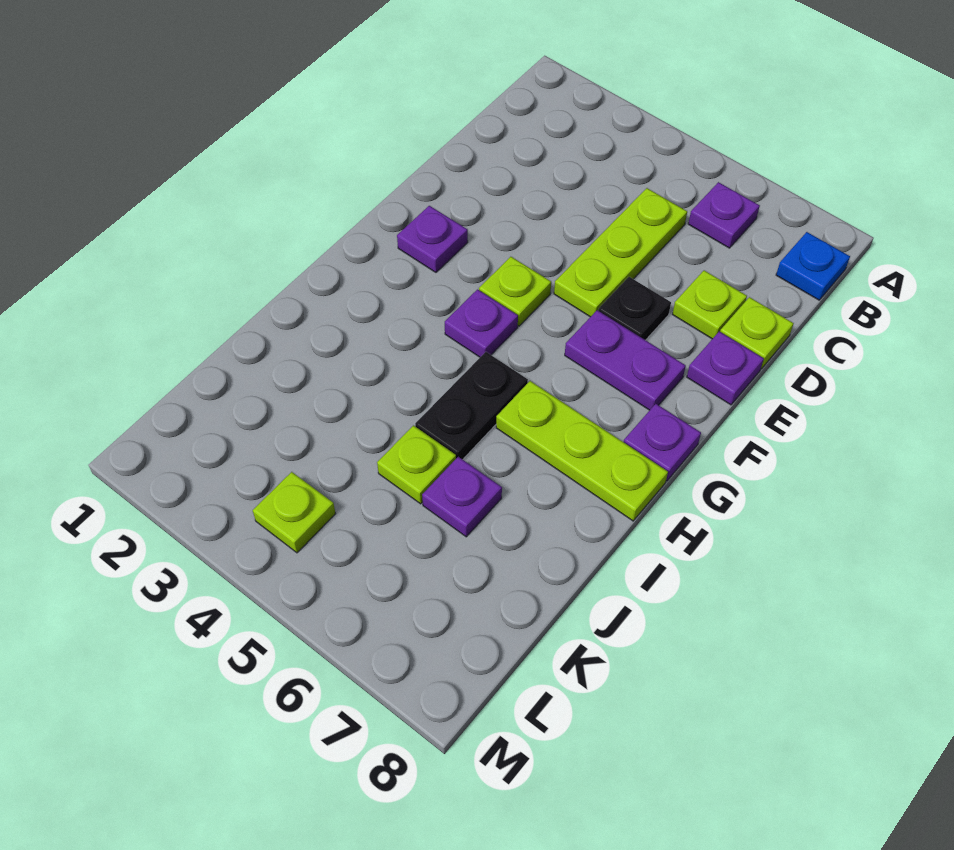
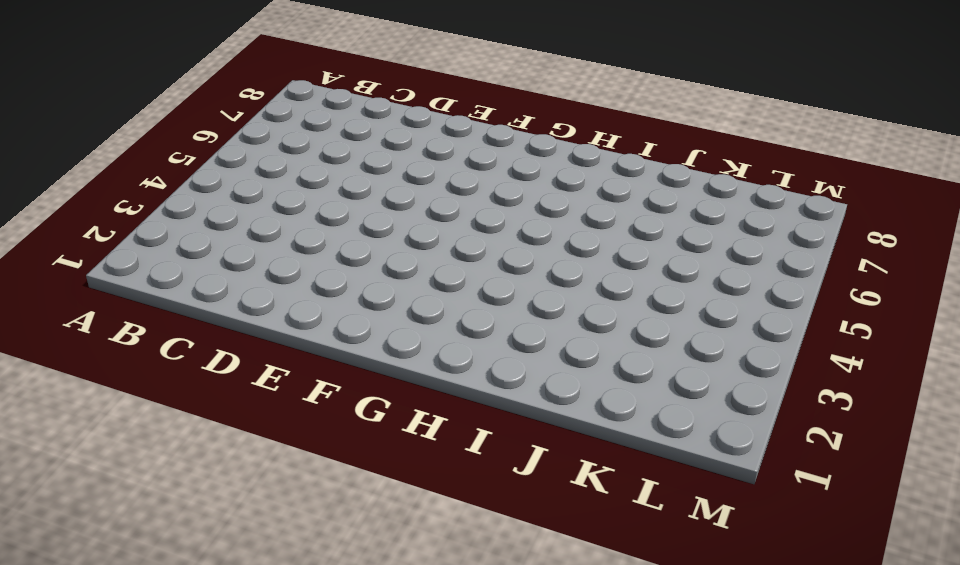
none -> purple plate B6 level 1
none -> blue plate B8 level 1
none -> lime plate C5:E5 level 1

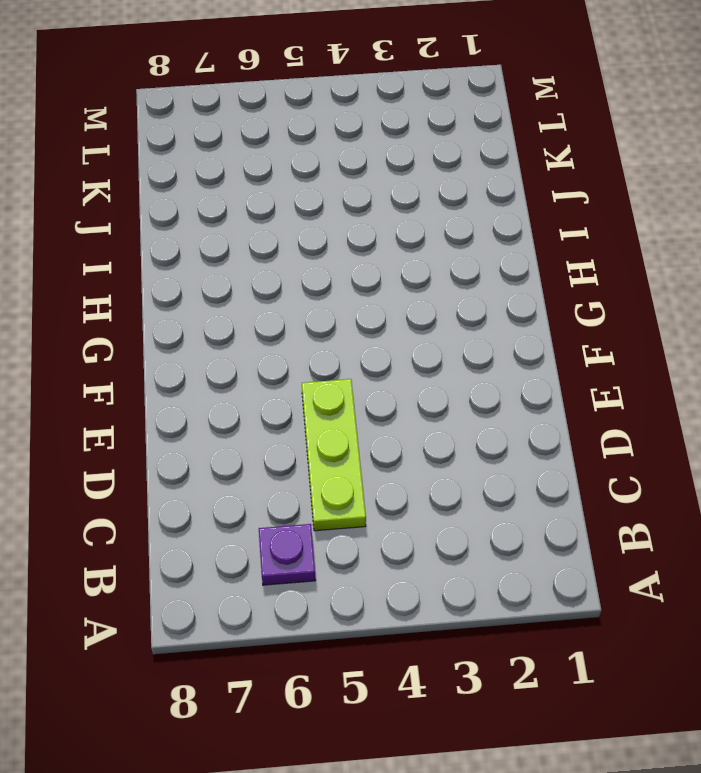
none -> blue plate B8 level 1
none -> lime plate D7 level 1
none -> lime plate D8 level 1

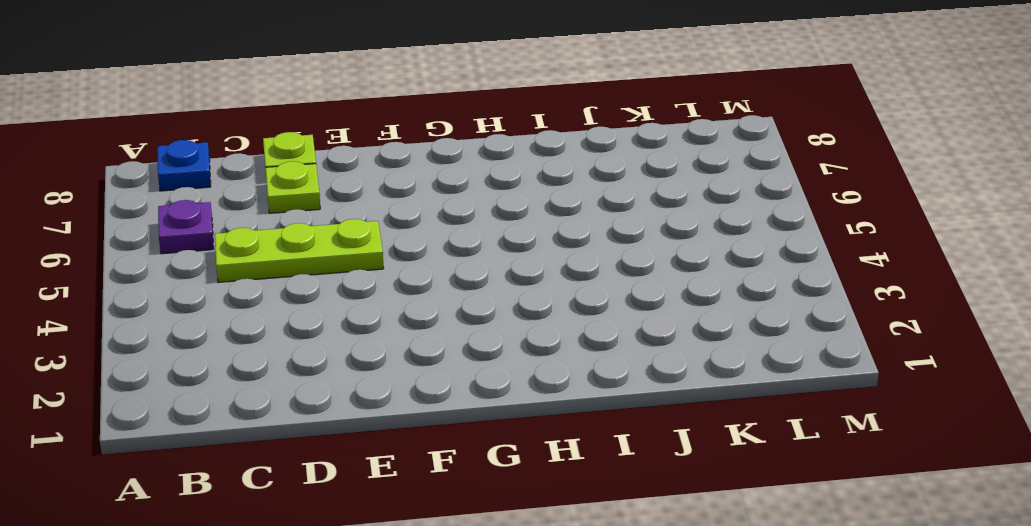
none -> black plate E6 level 1
none -> purple plate E8 level 1
none -> purple plate F2 level 1

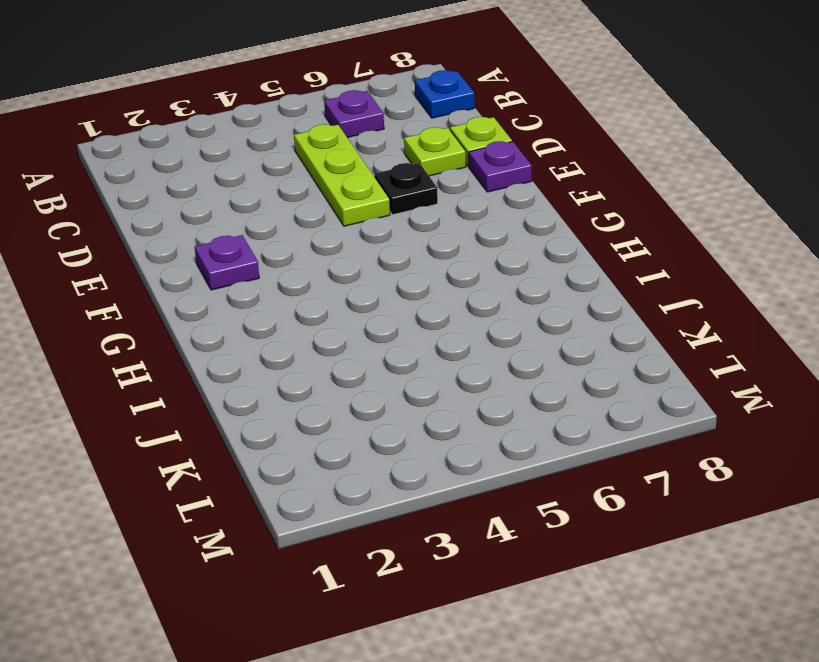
none -> lime plate F4 level 1
none -> purple plate F6:F7 level 1
none -> purple plate G4 level 1

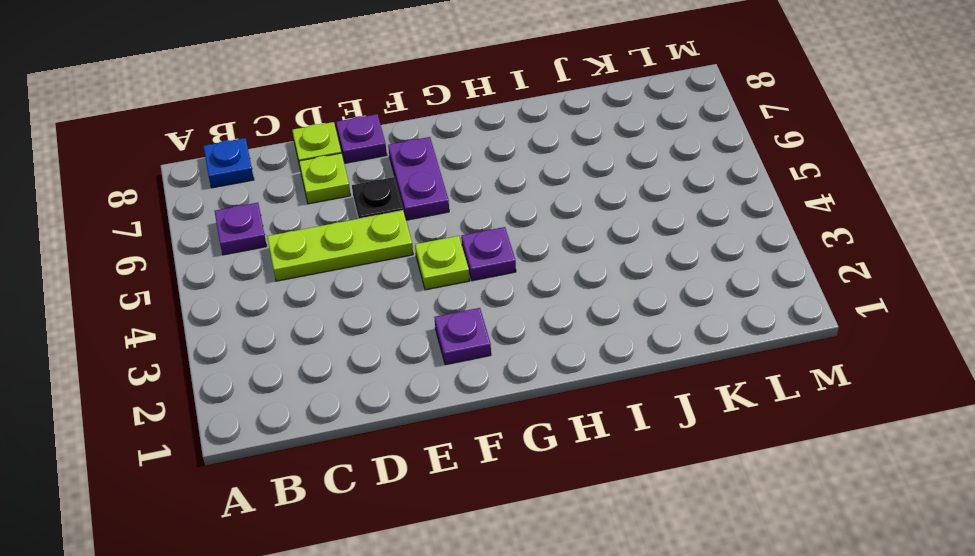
none -> purple plate G8 level 1
none -> black plate H5:I5 level 1
none -> lime plate H6:H8 level 1

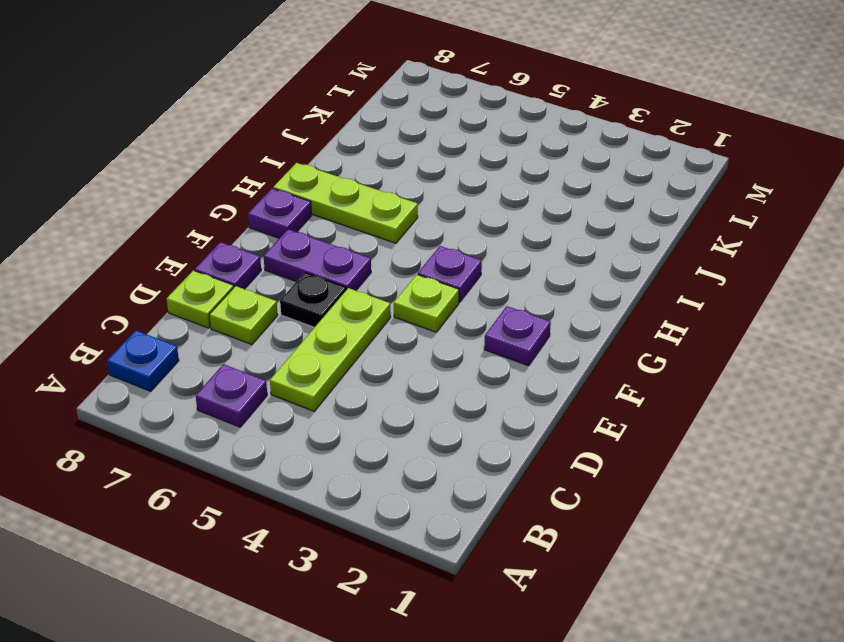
none -> black plate H5:I5 level 1
none -> lime plate J5 level 1
none -> purple plate J6 level 1

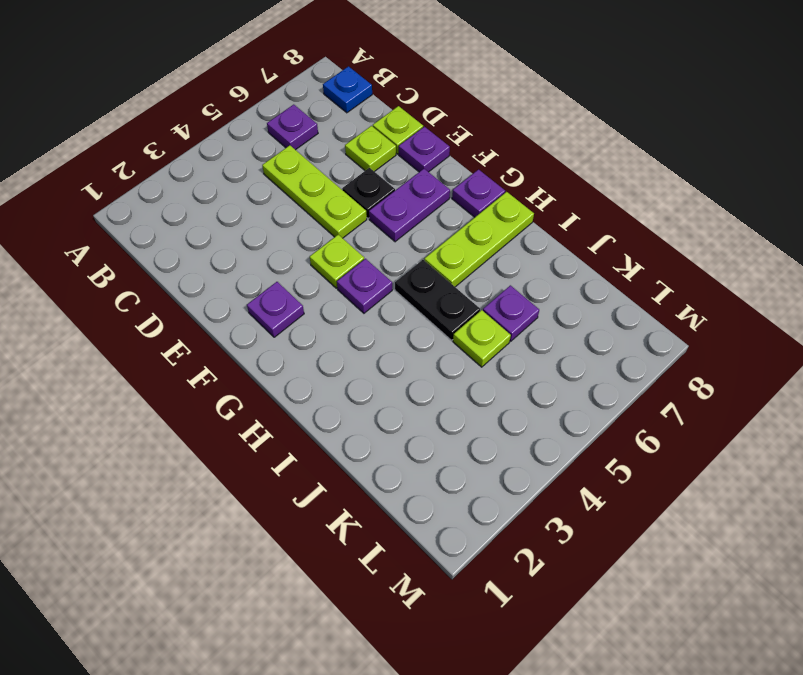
none -> lime plate L4 level 1

